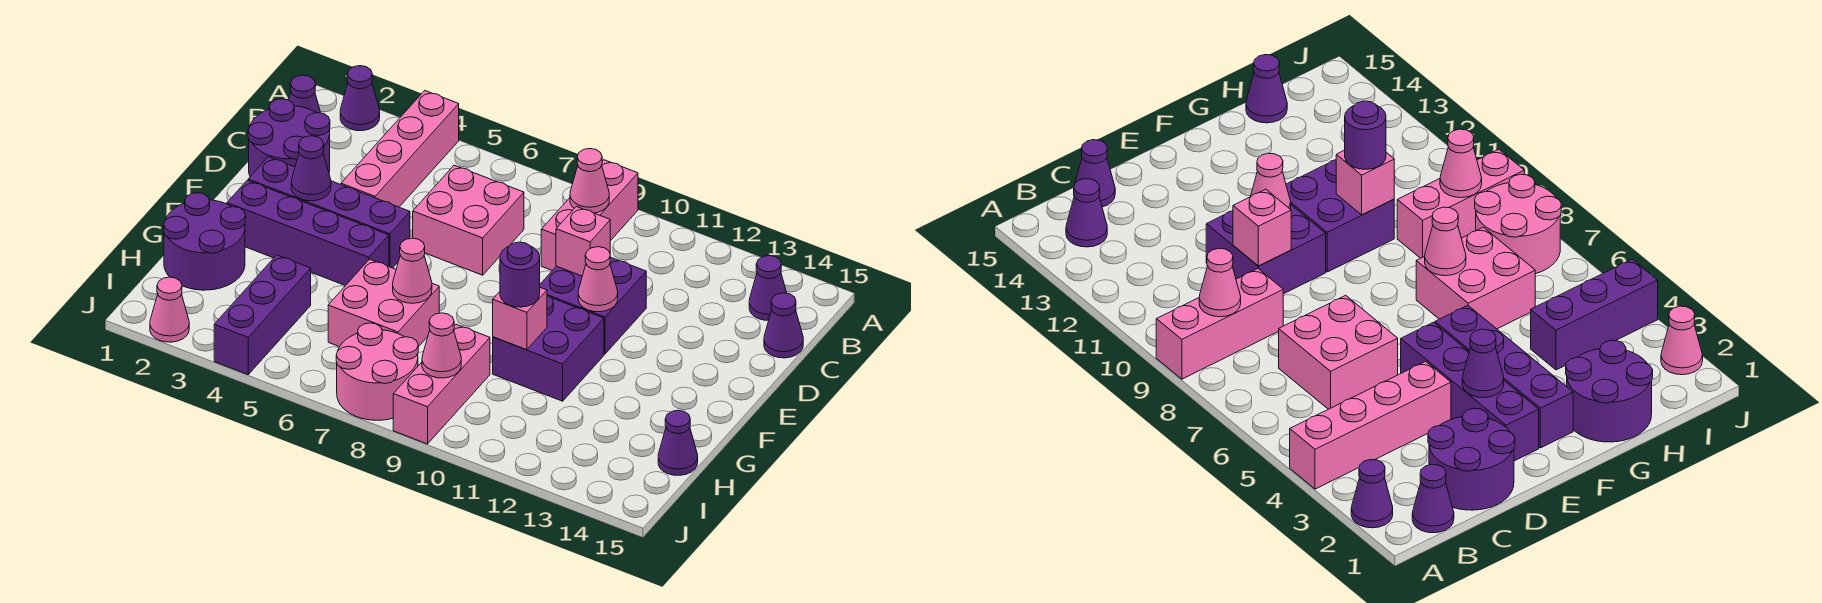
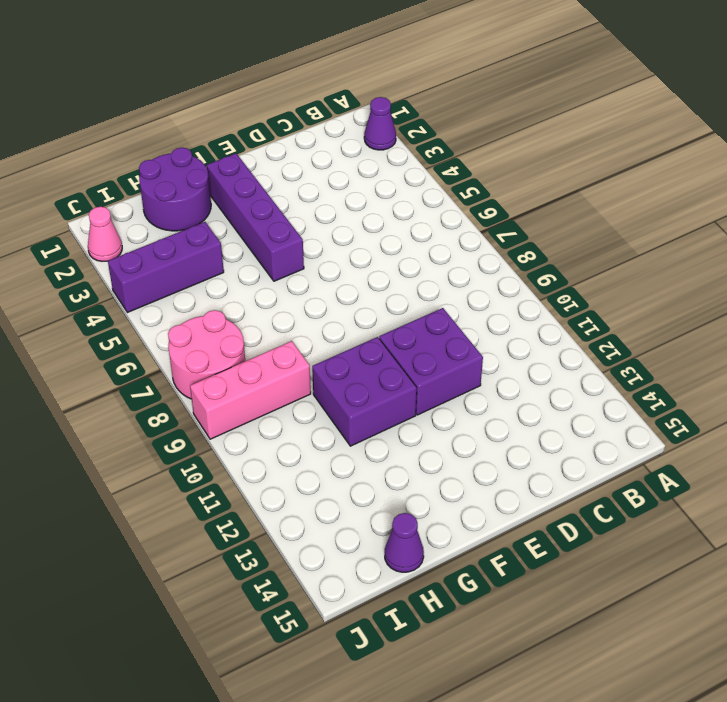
none -> pink brick A4:D4 level 1
none -> pink brick A9:C9 level 1
none -> purple cone B1 level 1

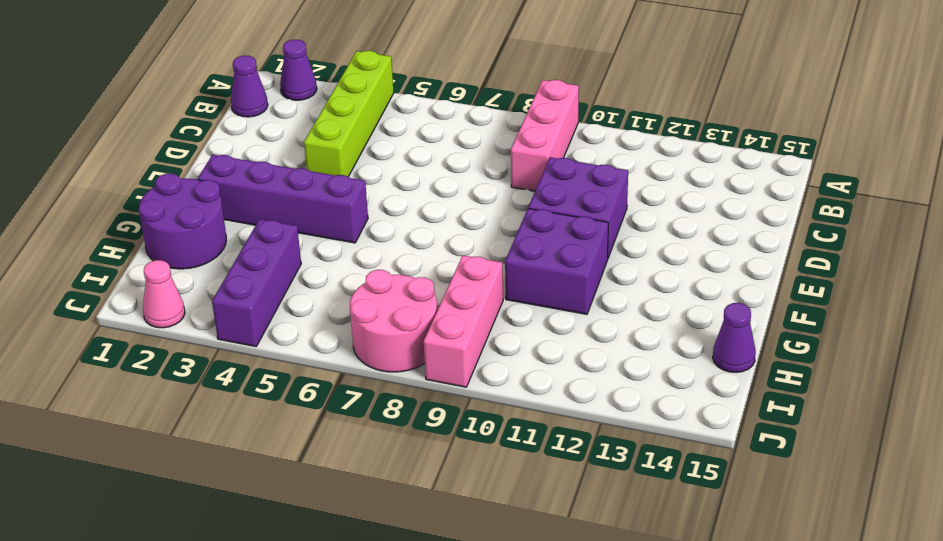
lime brick A4:D4 level 1 -> pink brick A4:D4 level 1
none -> purple cone B14 level 1
none -> purple round brick C1:D2 level 1
none -> pink brick C6:D7 level 1

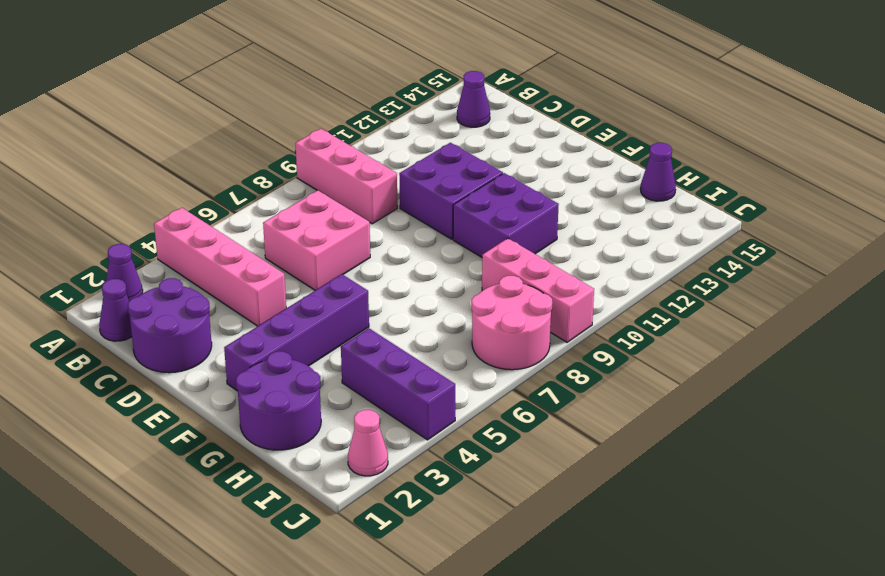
none -> purple cone C15 level 1
none -> purple brick E2:E5 level 1
none -> pink brick G6:H7 level 1

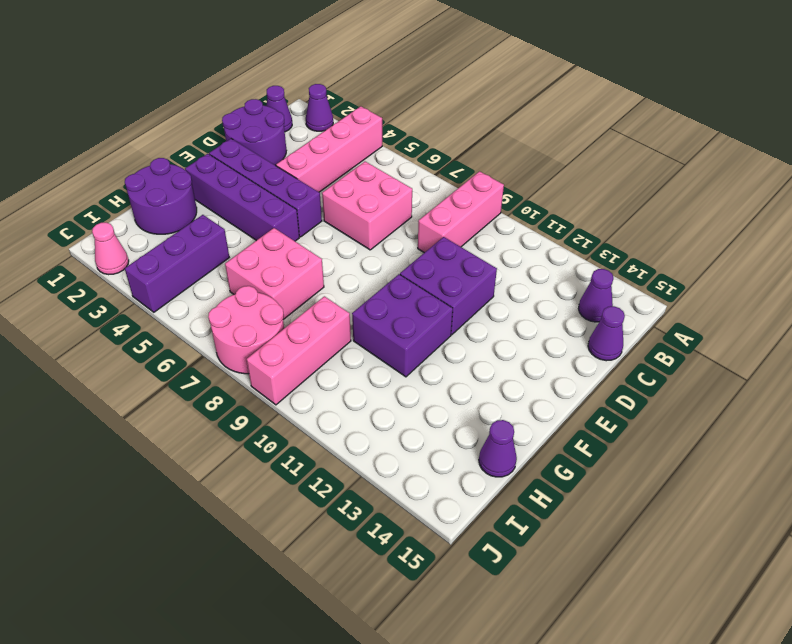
none -> pink cone B9 level 2
none -> pink brick D10 level 2
none -> purple cone E3 level 2

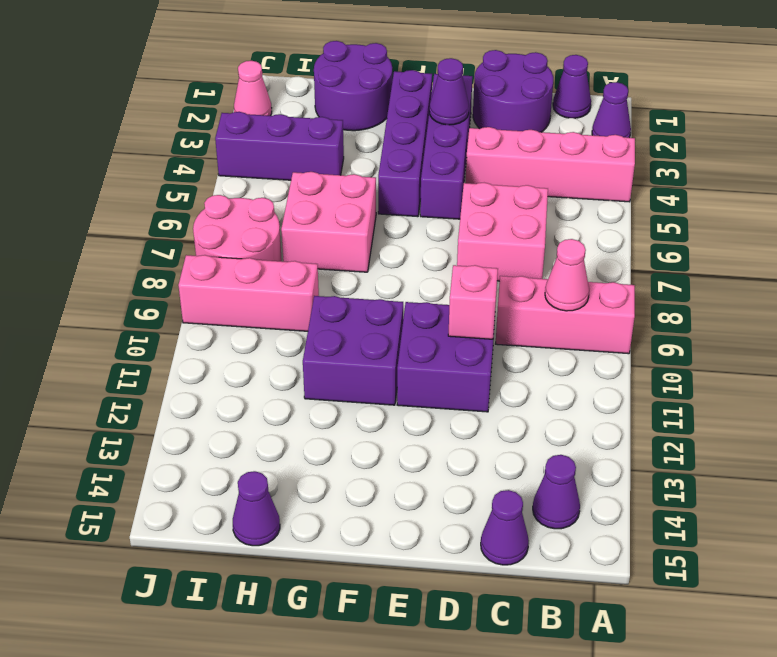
none -> pink cone E11 level 2
none -> pink cone G7 level 2
none -> pink brick G10 level 2

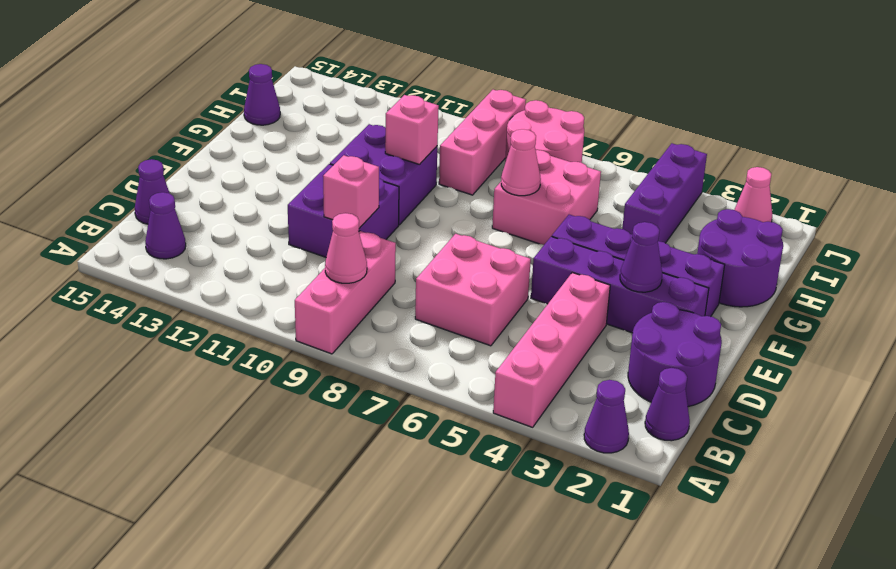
none -> pink cone E11 level 2
none -> pink cone I9 level 2
none -> purple round brick G10 level 3

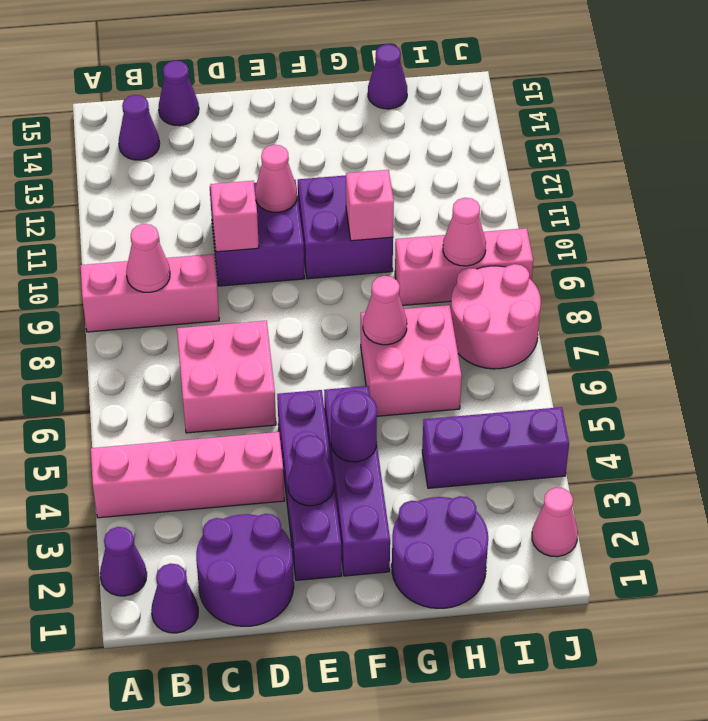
purple round brick F4 level 2 -> purple round brick G10 level 3

